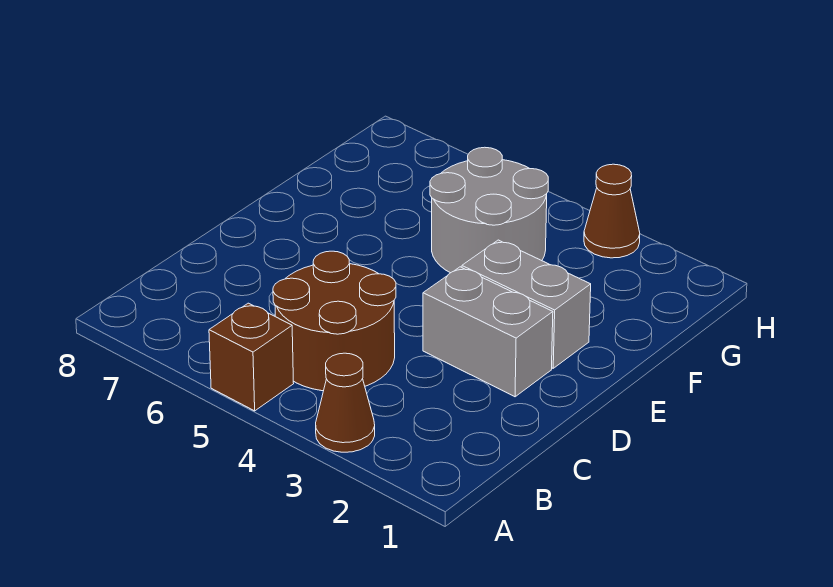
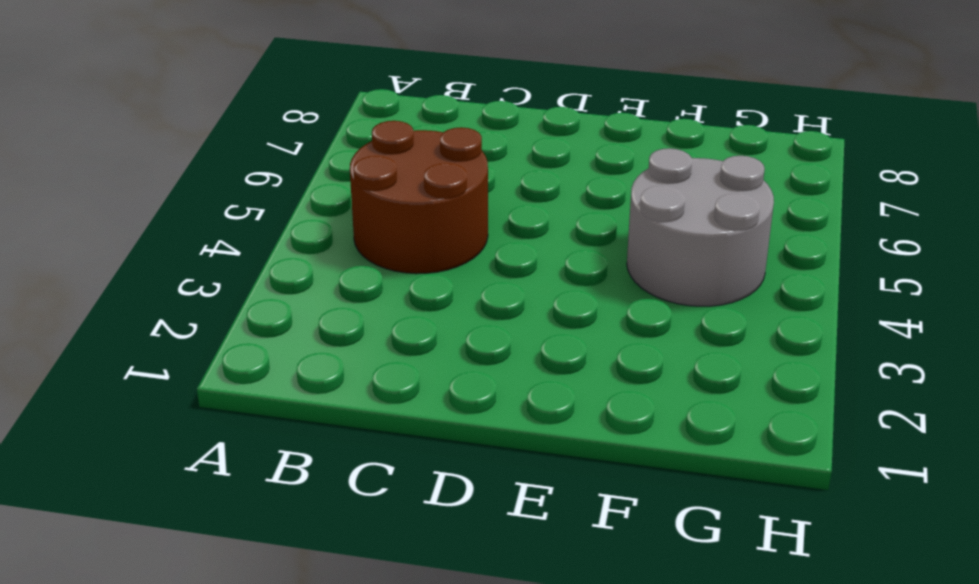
none -> brown cone A3 level 1
none -> brown brick A5 level 1

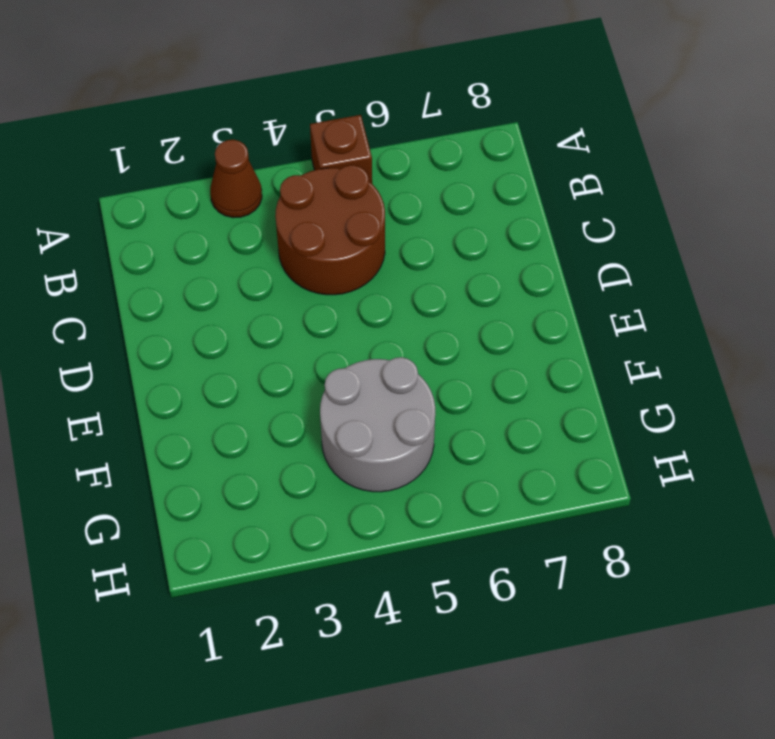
none -> grey brick D2:D3 level 1
none -> grey brick E2:E3 level 1

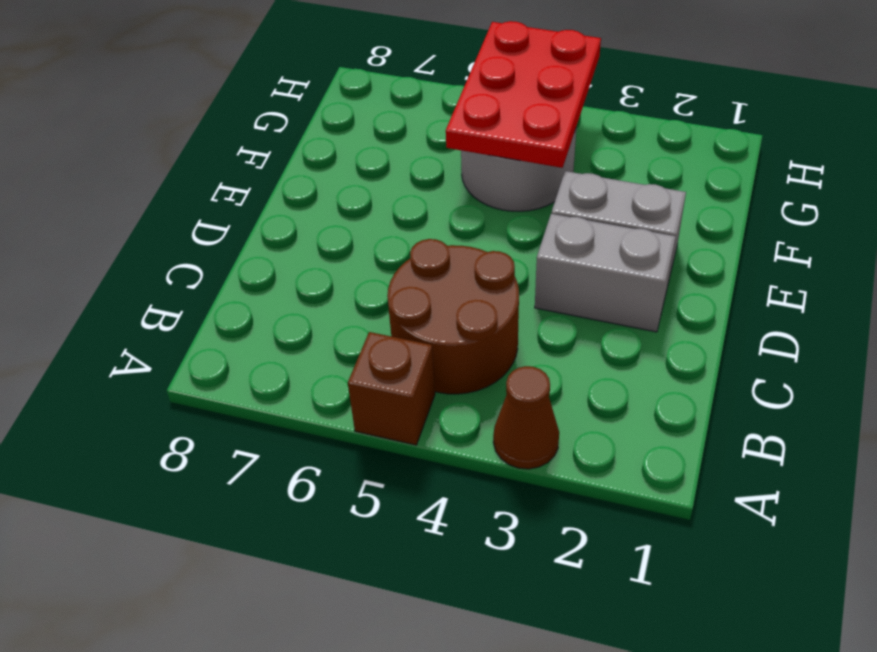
red plate F4:H5 level 2 -> none
none -> brown cone H3 level 1

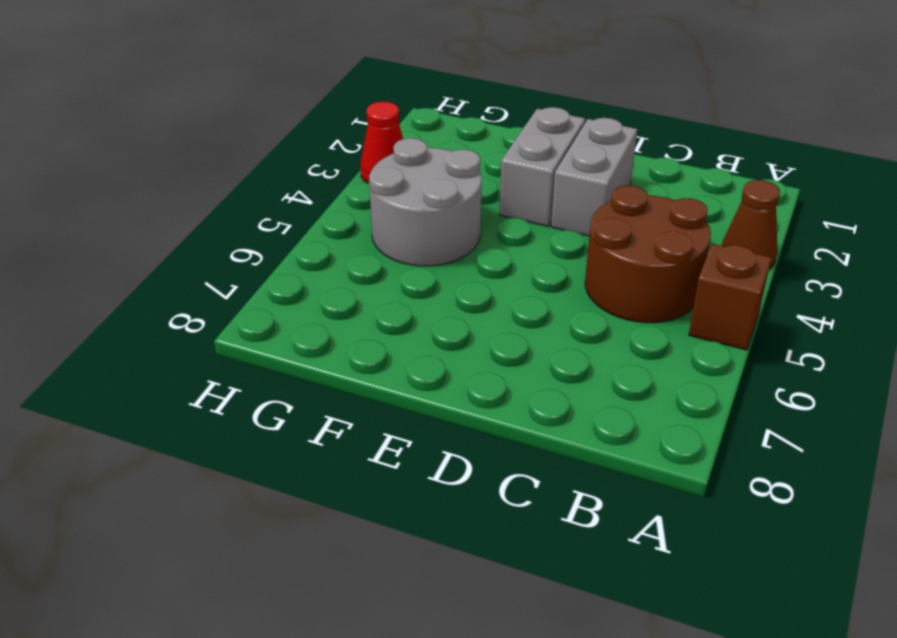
red cone H3 level 1 -> brown cone H3 level 1

